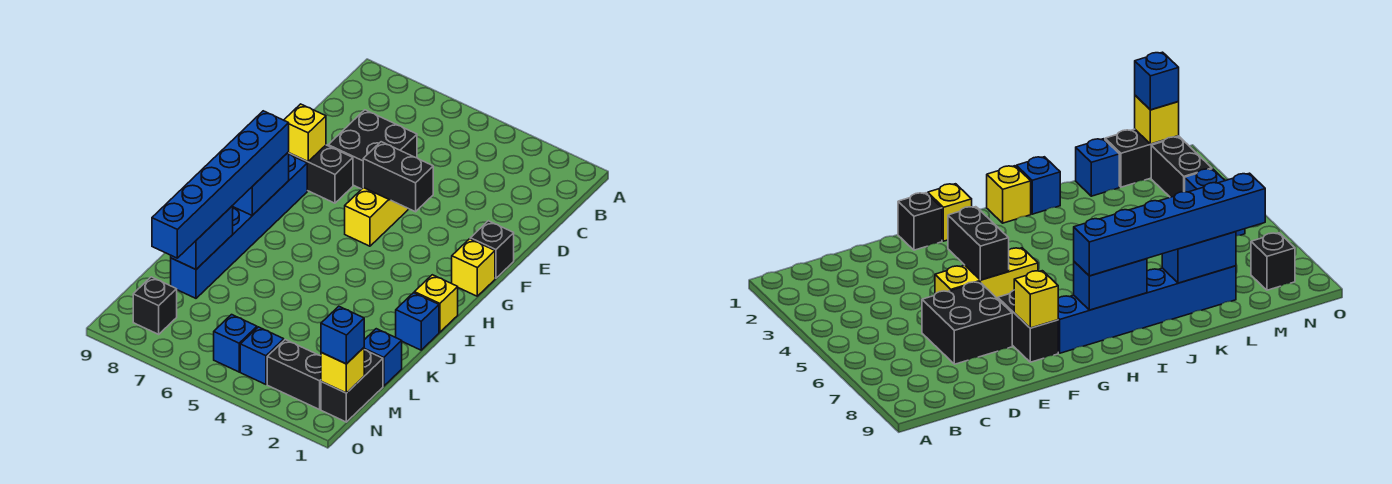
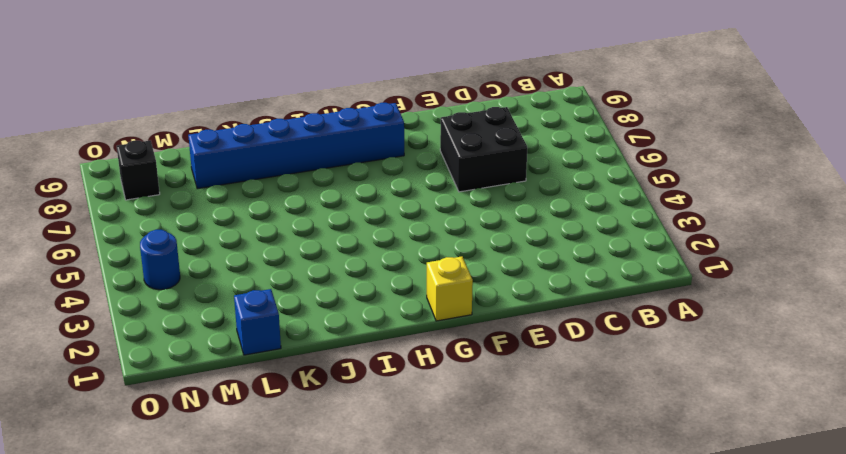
blue round brick N4 level 1 -> blue brick N4 level 1
none -> yellow brick E5:G5 level 1
none -> black brick F1 level 1
none -> black brick F7:F8 level 1

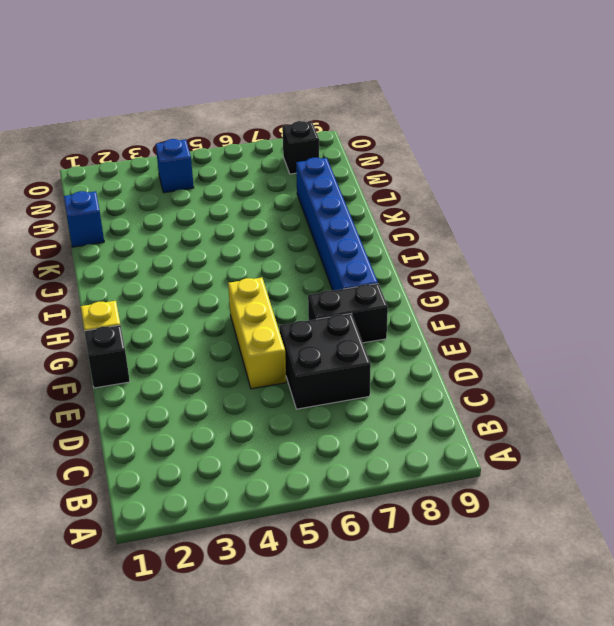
none -> yellow brick I1 level 1
none -> blue brick J1 level 1
none -> black brick M1:N1 level 1

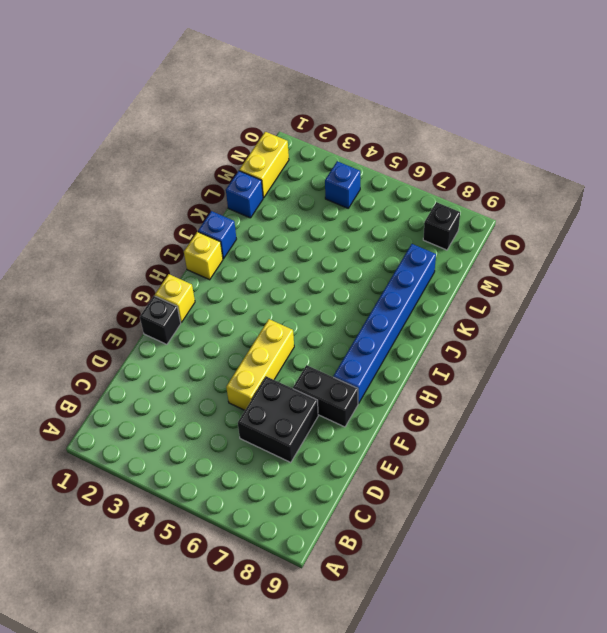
yellow brick M1:N1 level 1 -> black brick M1:N1 level 1
none -> black brick N2:N3 level 1
none -> blue brick N5 level 1
none -> black brick F4:F5 level 2

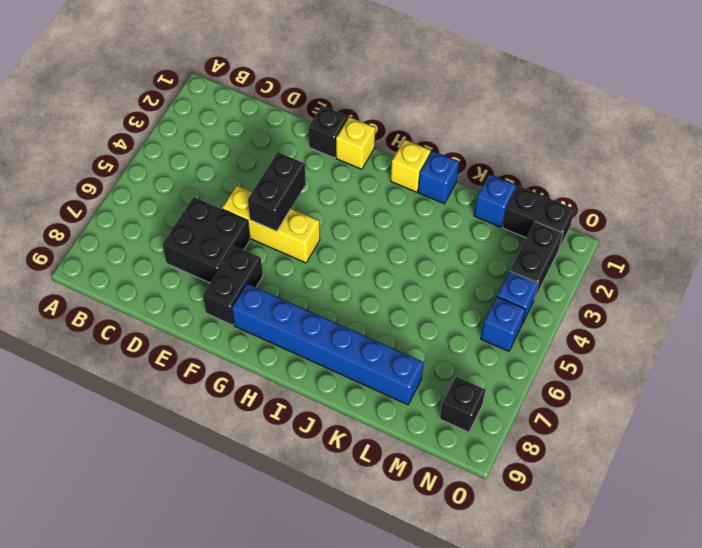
none -> yellow brick F8 level 2
none -> blue brick H8:I8 level 2
none -> blue brick K8:L8 level 2

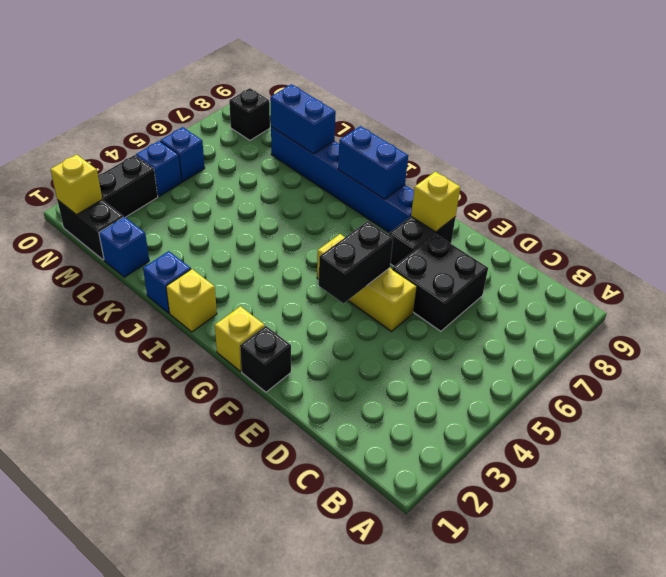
none -> blue brick H8:M8 level 3
none -> blue brick N1 level 3

